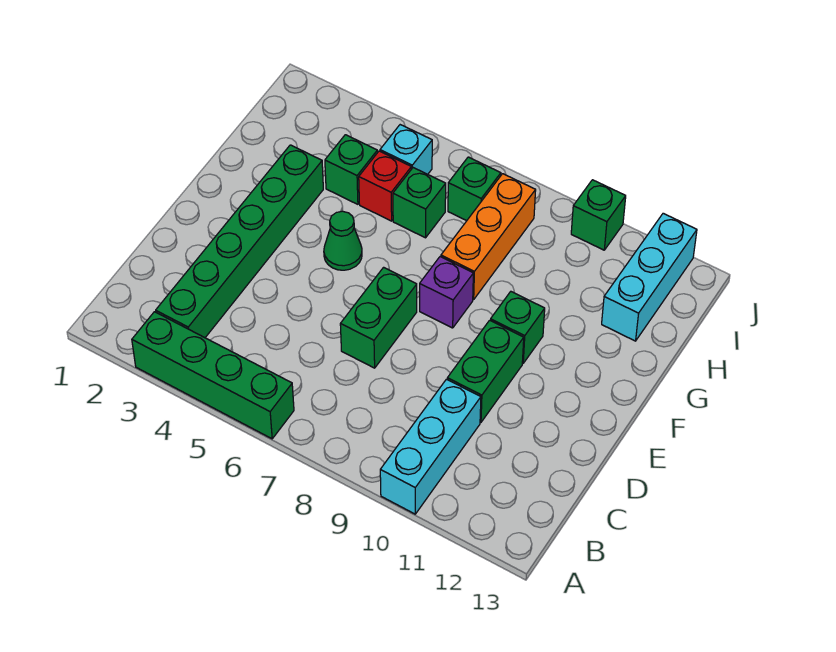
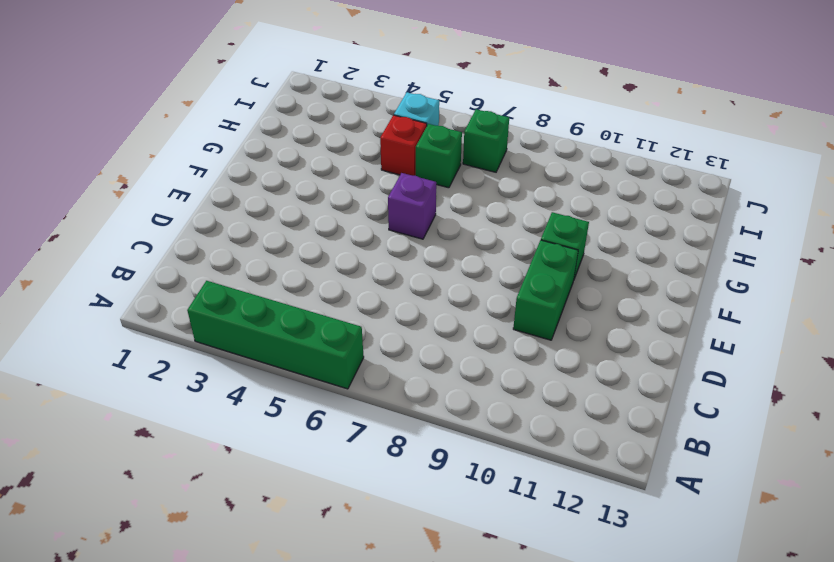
purple brick F6 level 1 -> purple brick F8 level 1
none -> cyan brick A10:C10 level 1
none -> green brick B3:G3 level 1
none -> green brick D7:E7 level 1

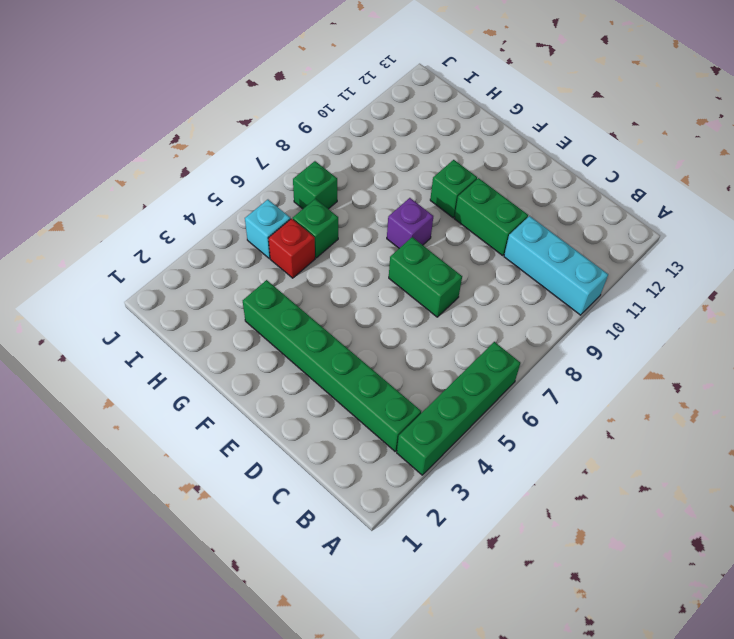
none -> green cone F5 level 1
none -> orange brick G8:I8 level 1
none -> green brick H4 level 1

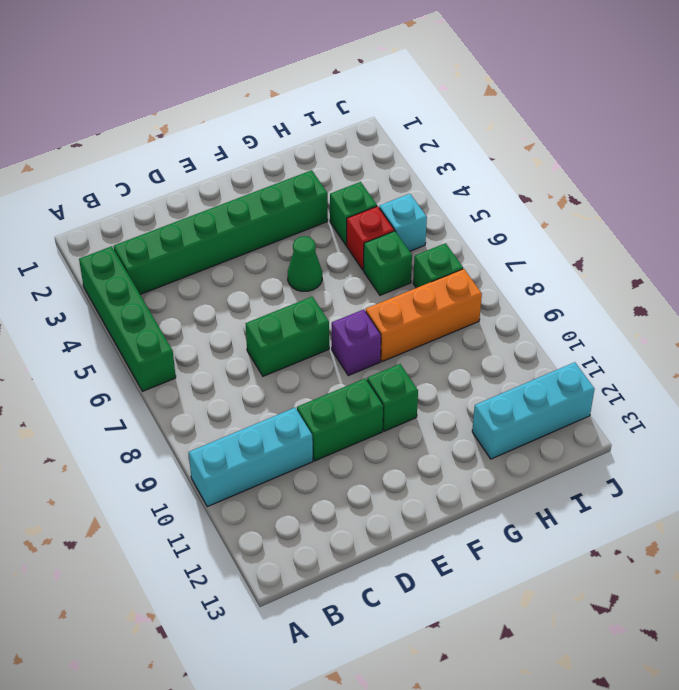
none -> green brick J10 level 1

